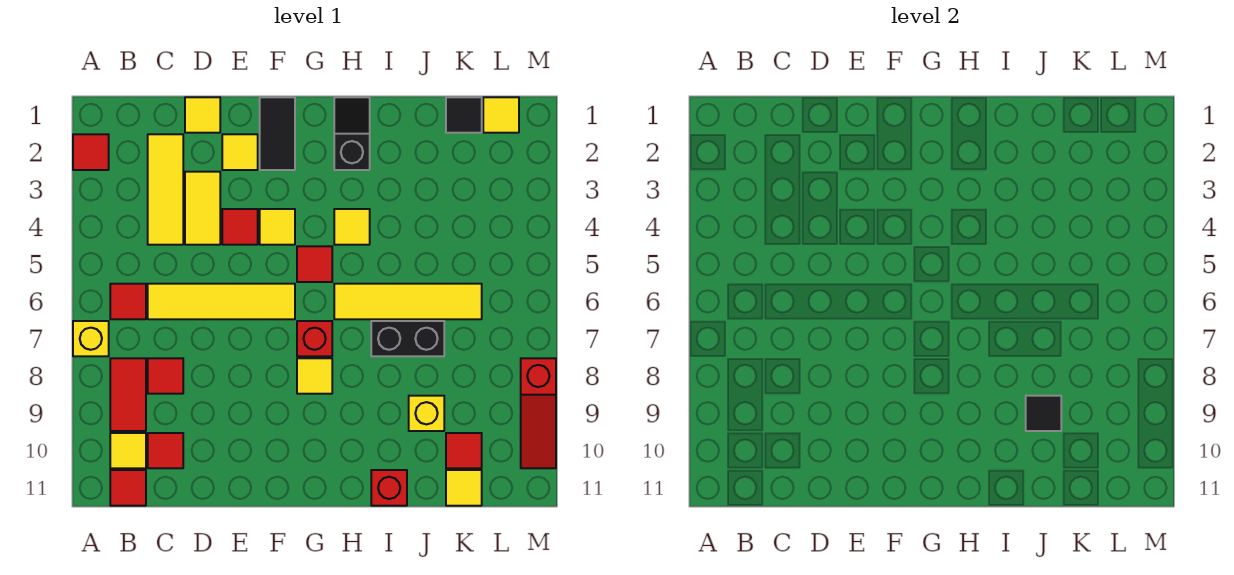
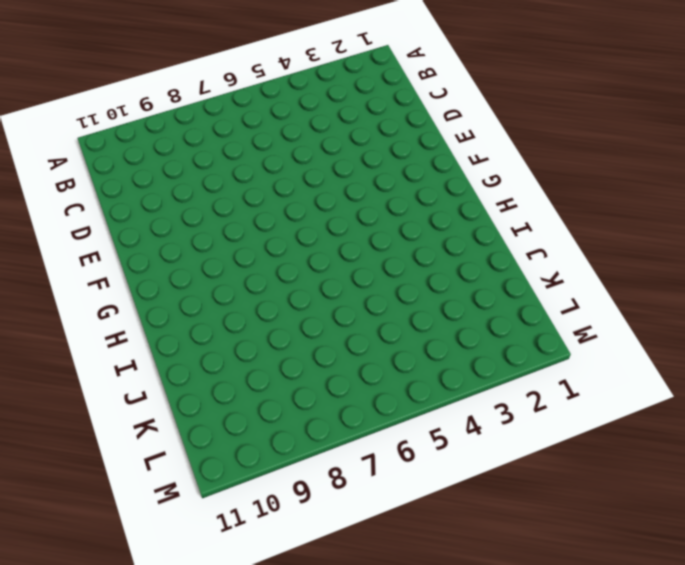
none -> red tile A2 level 1
none -> yellow brick A7 level 1
none -> red tile B6 level 1
none -> red tile B8:B9 level 1

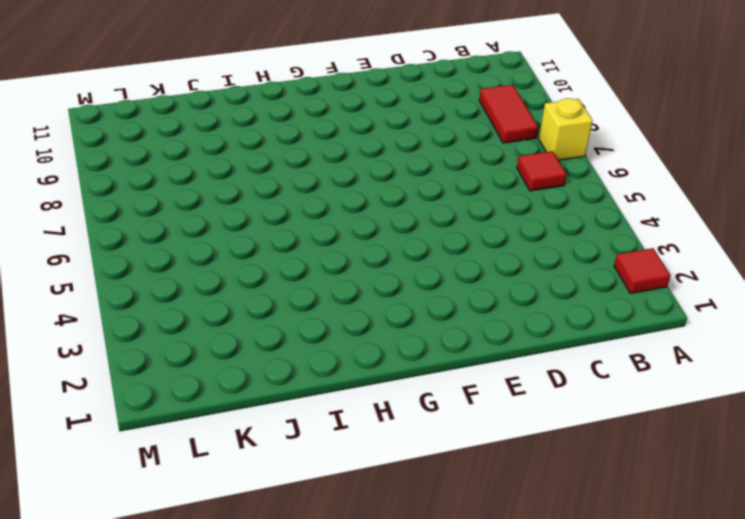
none -> yellow tile B10 level 1
none -> red tile B11 level 1
none -> yellow tile C2:C4 level 1
none -> yellow tile C6:F6 level 1

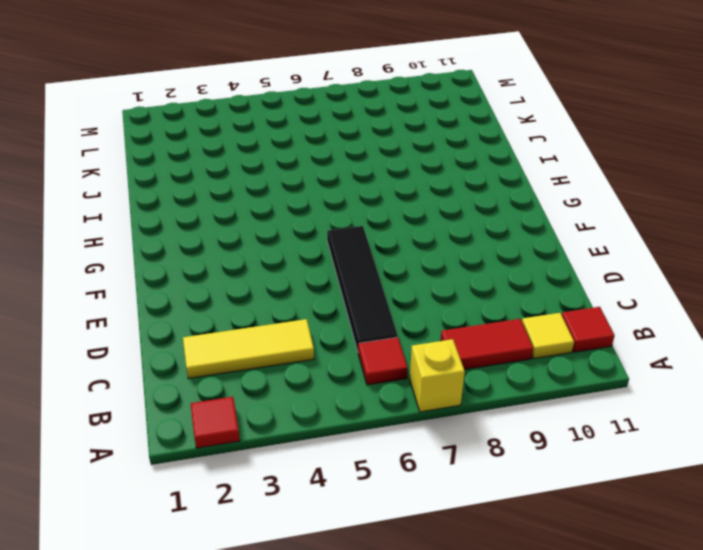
black tile C6:F6 level 1 -> yellow tile C6:F6 level 1
none -> red tile C8 level 1
none -> red tile C10 level 1
none -> yellow tile D1 level 1
none -> yellow tile D3:D4 level 1

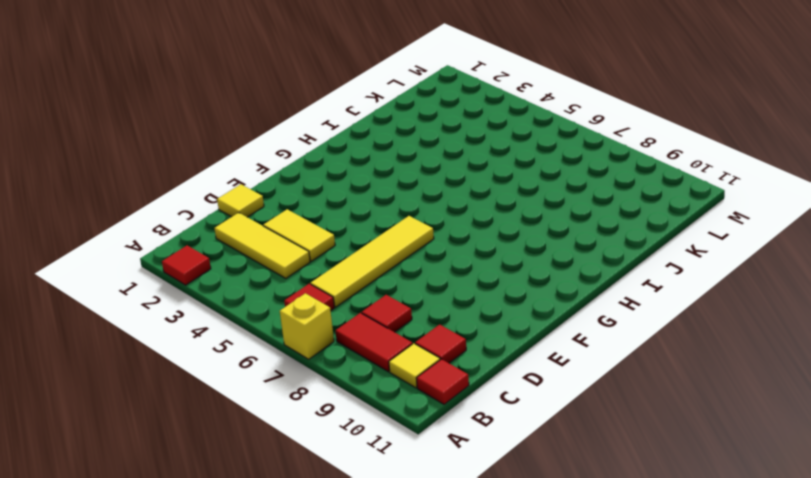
none -> yellow tile E2 level 1
none -> red tile E4 level 1
none -> black tile F1:F2 level 1
none -> yellow tile F4 level 1

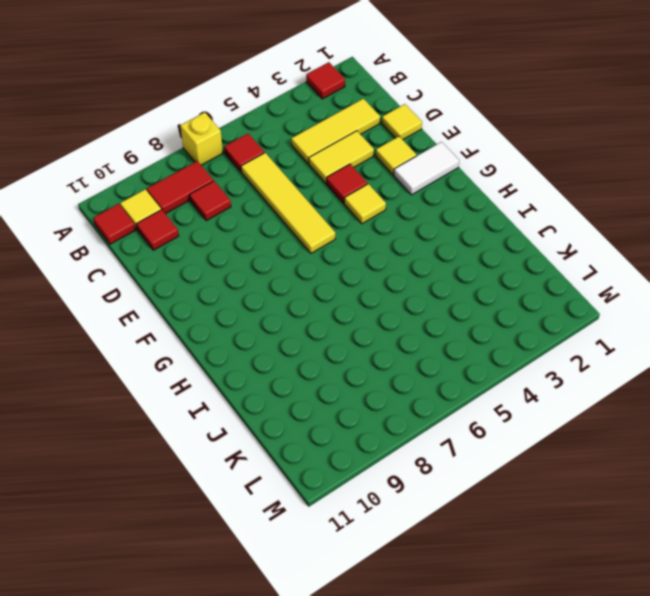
white tile F1:F2 level 1 -> black tile F1:F2 level 1
none -> red tile G5 level 1
none -> red brick G7 level 1
none -> yellow tile G8 level 1
none -> black slope H1:H2 level 1 top 2

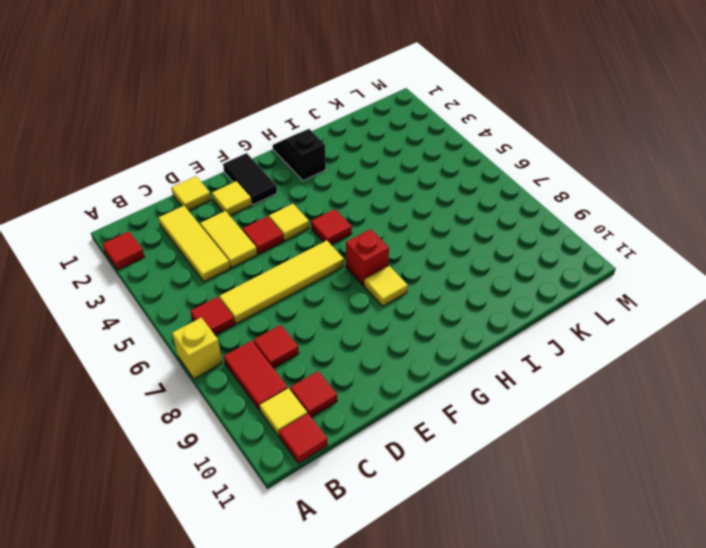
none -> yellow tile H4 level 1
none -> yellow tile H6:K6 level 1
none -> black brick I7:J7 level 1
none -> red brick I11 level 1

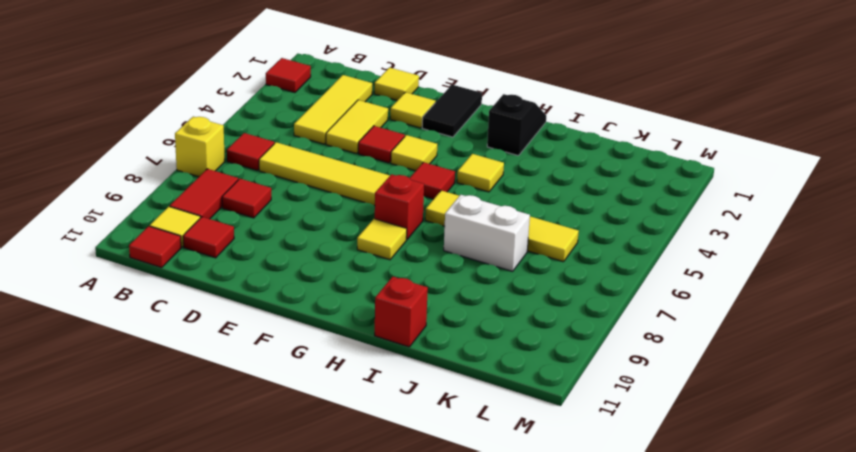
white brick I7:J7 level 1 -> black brick I7:J7 level 1
none -> yellow brick J9 level 1
none -> black tile K1 level 1
none -> red tile K10 level 1
none -> yellow tile K11 level 1

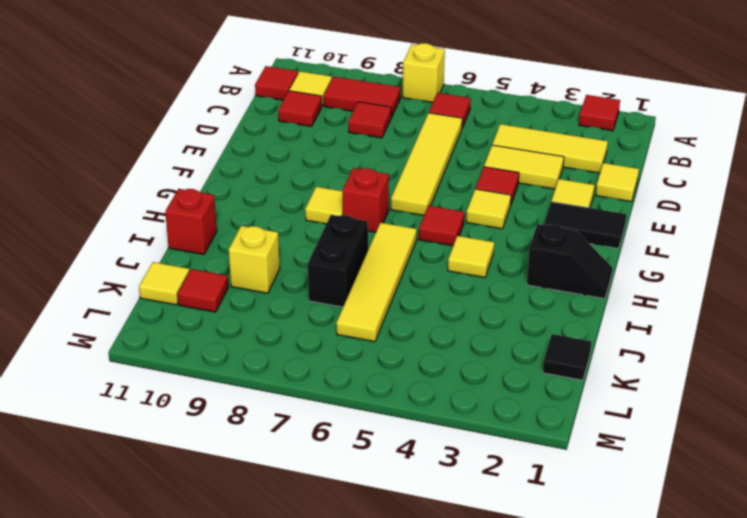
none -> yellow tile L1 level 1
none -> red slope M8:M10 level 1 top 8
none -> black tile J9 level 2

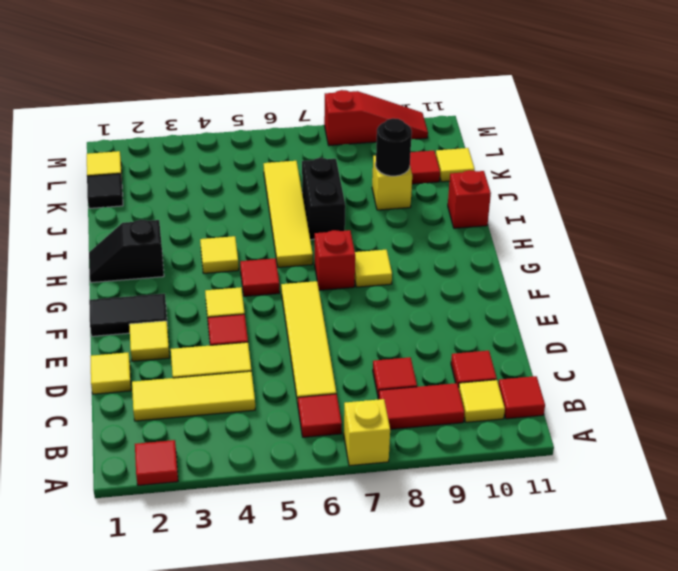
black round brick J9 level 2 -> black tile J9 level 2

